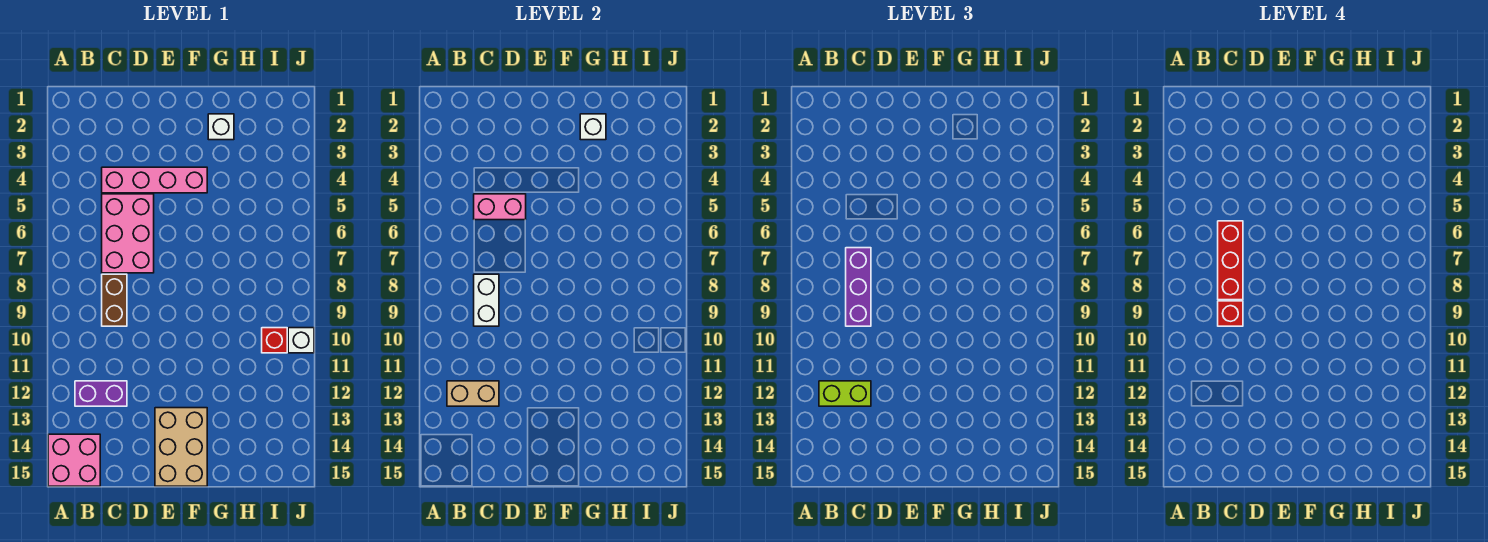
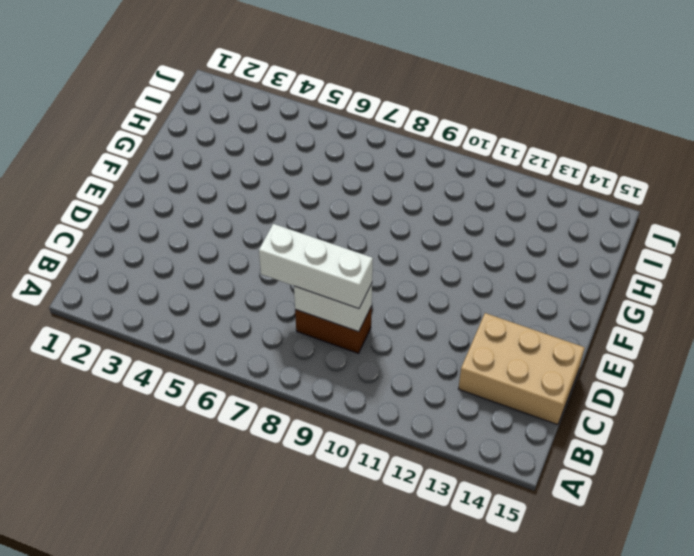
white brick C7:C9 level 3 -> purple brick C7:C9 level 3
tan brick C13:D15 level 1 -> tan brick E13:F15 level 1
none -> pink brick A14:B15 level 1
none -> purple brick B12:C12 level 1
none -> pink brick C4:F4 level 1

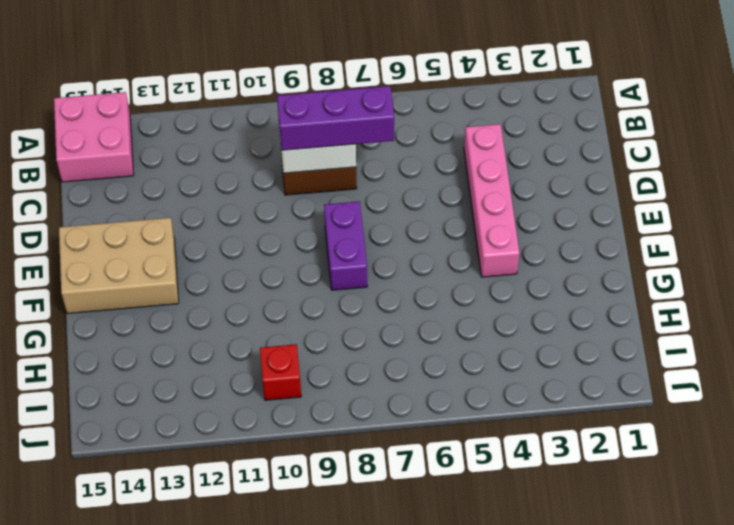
purple brick E8:F8 level 1 -> purple brick B12:C12 level 1
none -> pink brick C5:D7 level 1
none -> white brick G2 level 1
none -> white brick J10 level 1

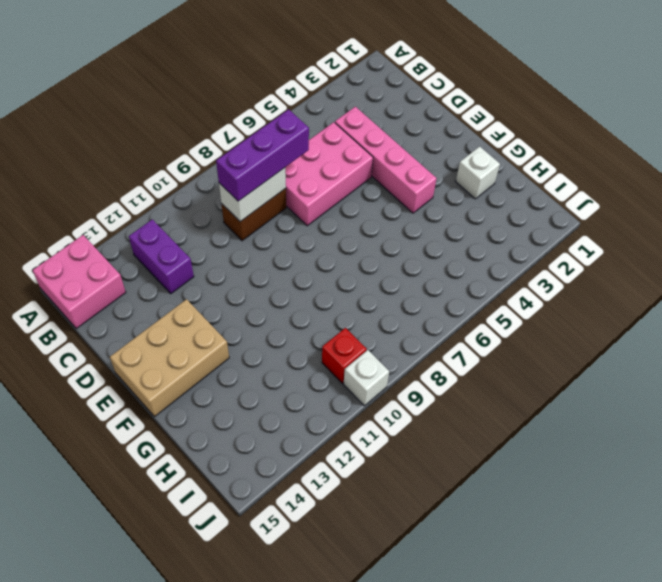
none -> tan brick B12:C12 level 2
none -> pink brick C5:D5 level 2
none -> white brick G2 level 2

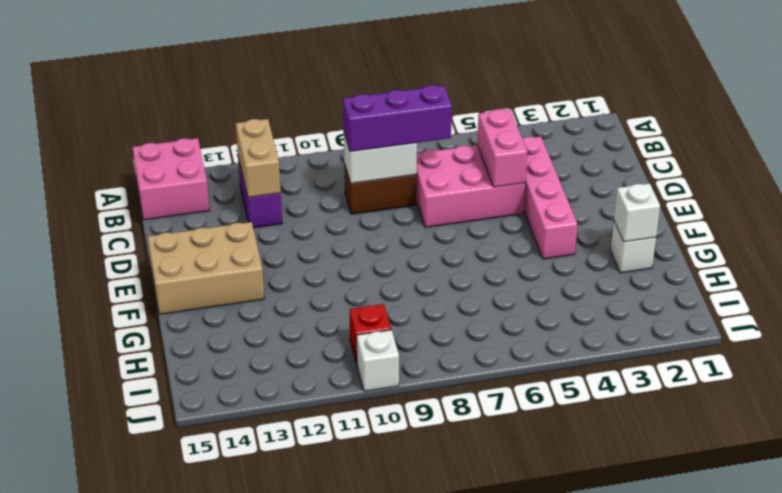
none -> lime brick B12:C12 level 3
none -> red brick C6:C8 level 4
none -> red brick C9 level 4

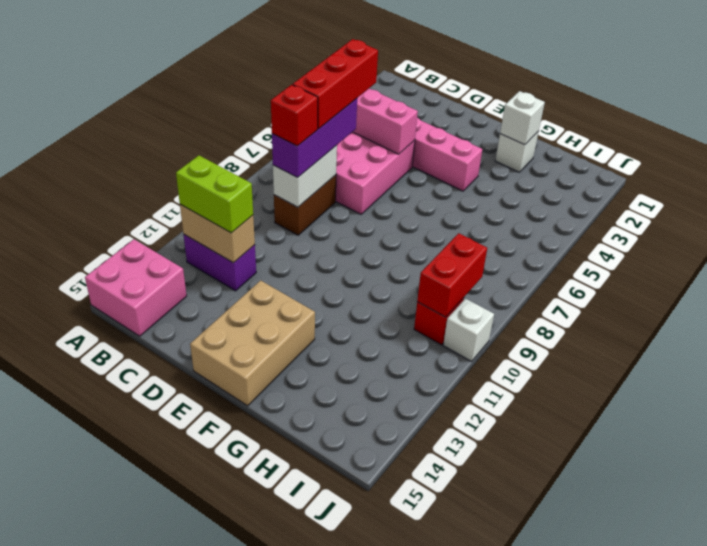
red brick I9:I10 level 2 -> none

